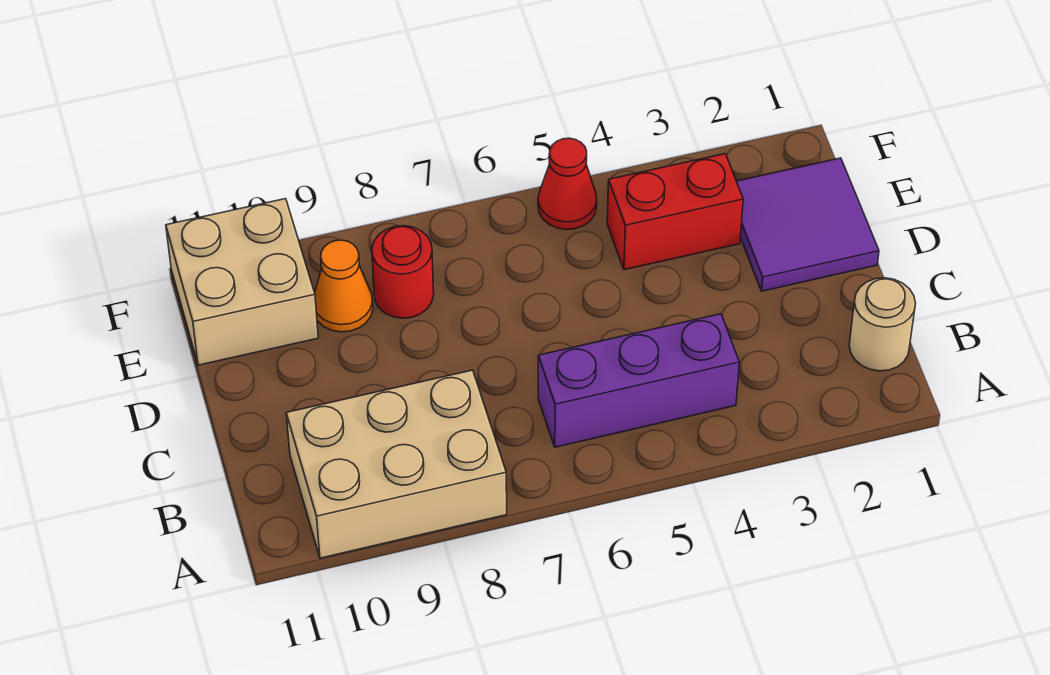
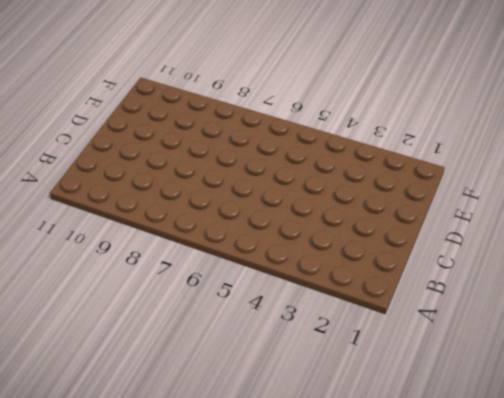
none -> tan brick A8:B10 level 1
none -> tan round brick B1 level 1

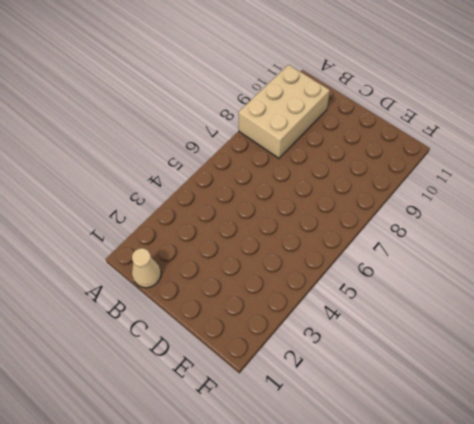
tan cone B1 level 1 -> tan round brick B1 level 1
none -> purple brick B4:B6 level 1
none -> purple tile D1:E2 level 1

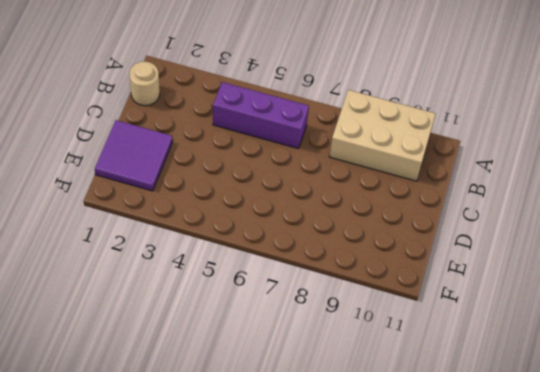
none -> red brick E3:E4 level 1
none -> red round brick E8 level 1

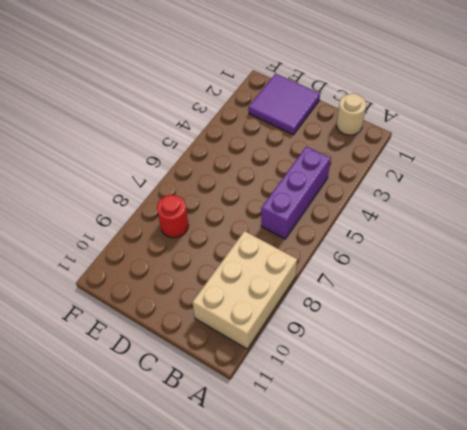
none -> red brick E3:E4 level 1
none -> orange cone E9 level 1

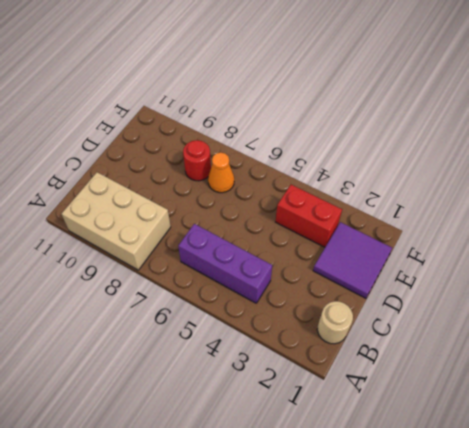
orange cone E7 level 1 -> orange cone E9 level 1
none -> tan brick E10:F11 level 1
none -> red cone F5 level 1

